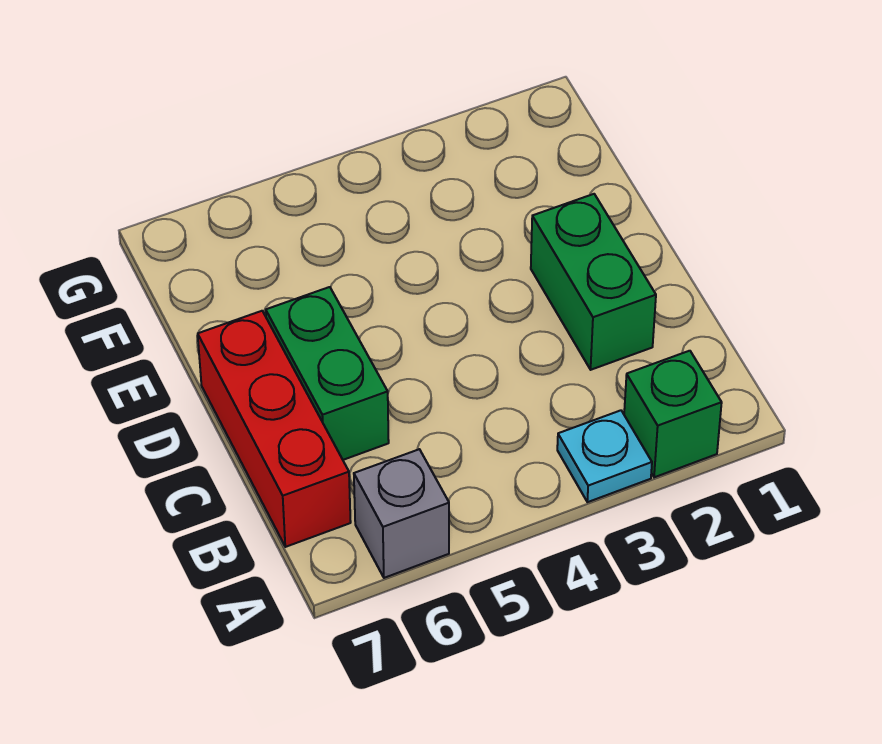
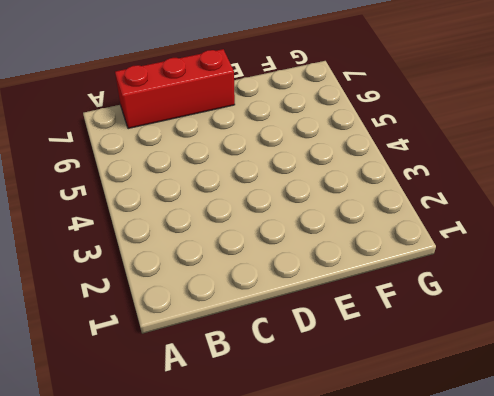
none -> green brick A2 level 1
none -> cyan plate A3 level 1

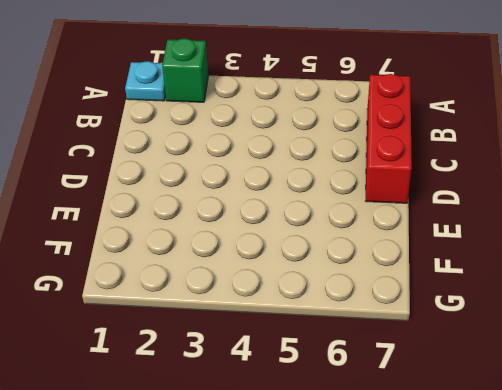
cyan plate A1 level 1 -> cyan plate A3 level 1
none -> grey brick A6 level 1
none -> green brick C2:D2 level 1

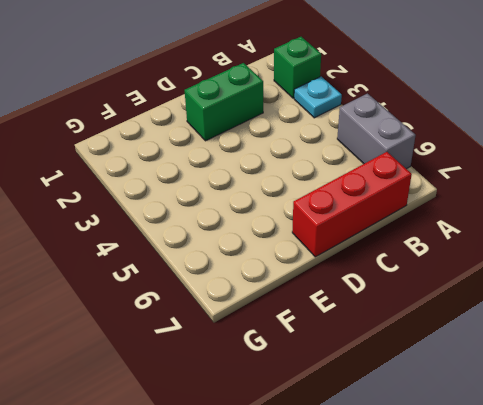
grey brick A5:A6 level 1 -> grey brick A6 level 1
none -> green brick C6:D6 level 1

